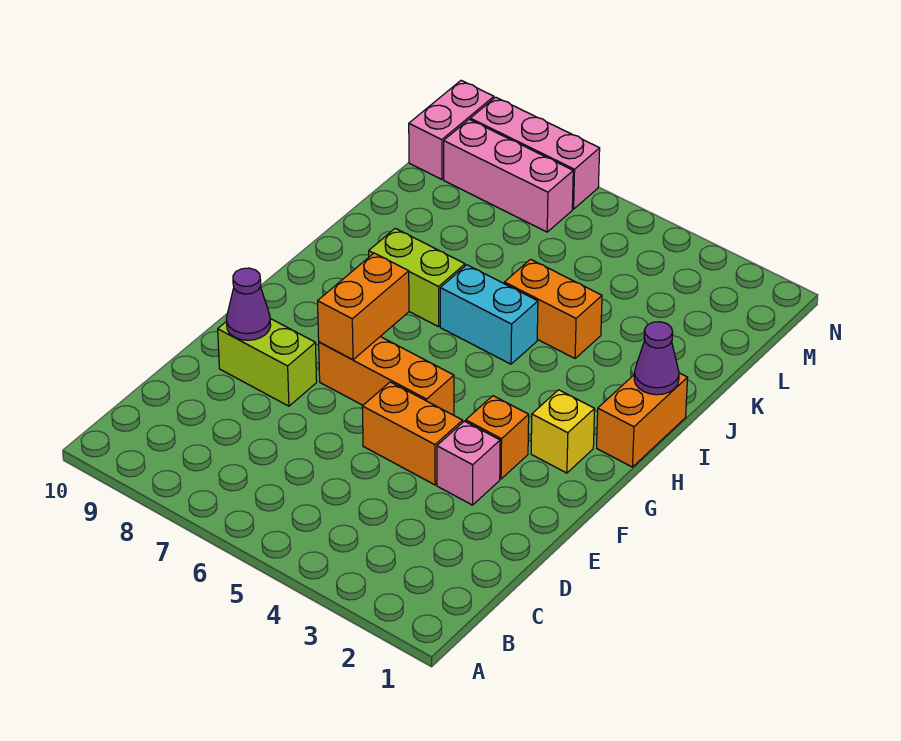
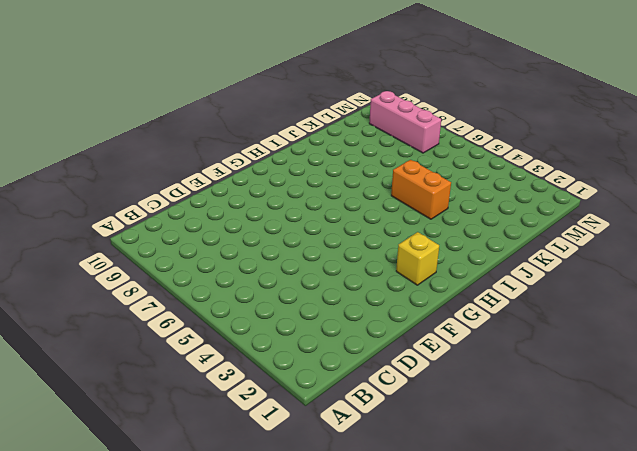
none -> pink brick E3 level 1
none -> orange brick E4:E5 level 1
none -> lime brick E8:E9 level 1

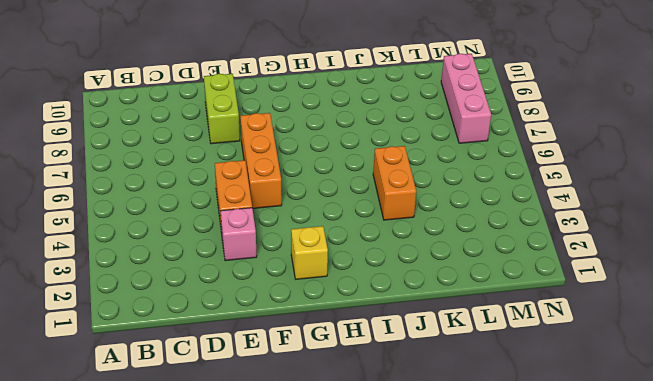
none -> orange brick F3 level 1
none -> orange brick H1:I1 level 1
none -> cyan brick I5:I6 level 1

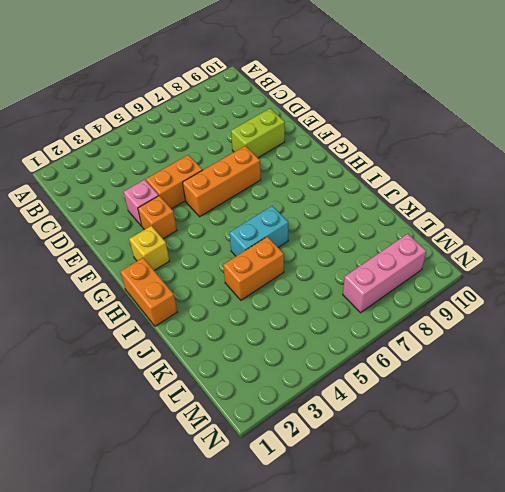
none -> lime brick I7:I8 level 1
none -> pink brick M10:N10 level 1
none -> pink brick N7:N9 level 1

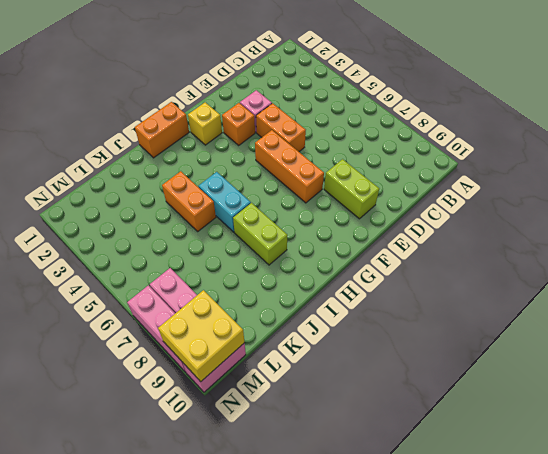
yellow brick M9:N10 level 2 -> none
none -> purple cone E9 level 2
none -> orange brick F7:G7 level 2
none -> purple cone I1 level 2

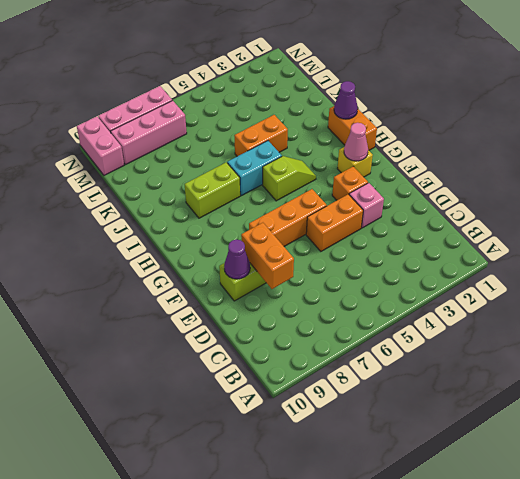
orange brick D8:E8 level 2 -> orange brick F7:G7 level 2
pink cone G2 level 2 -> none
lime slope H4:H5 level 1 top 5 -> none

